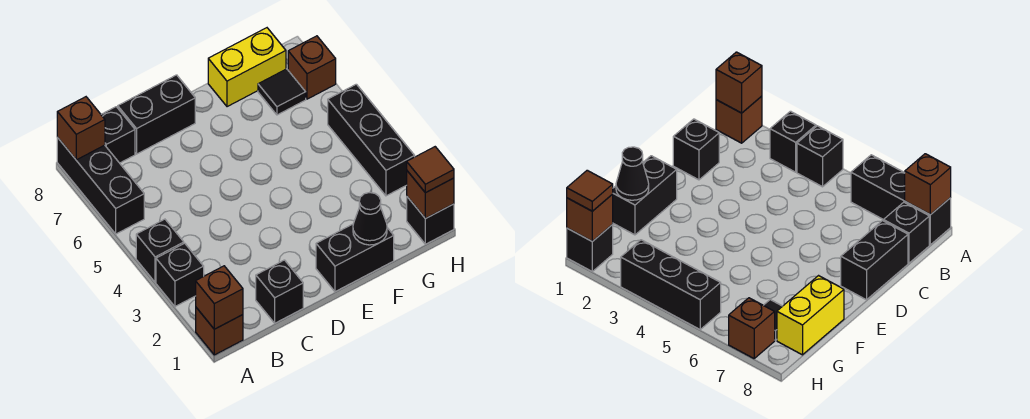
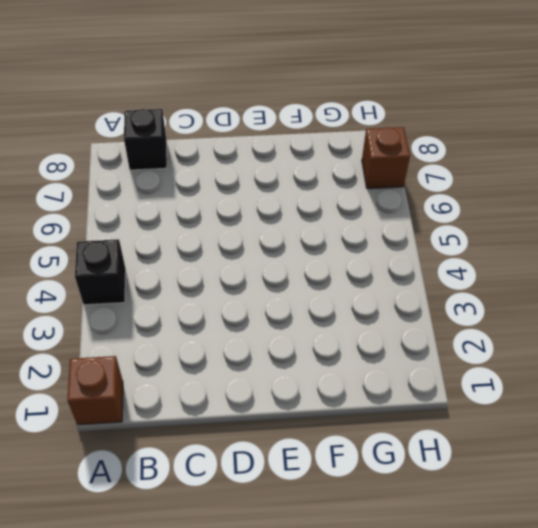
none -> black brick A3 level 1
none -> black brick A6:A8 level 1
none -> black brick C1 level 1

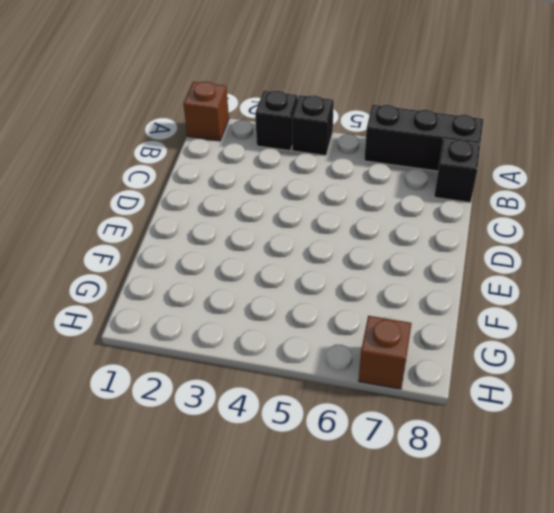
none -> black brick C1 level 1
none -> black brick C8:D8 level 1
none -> black brick E1:F1 level 1

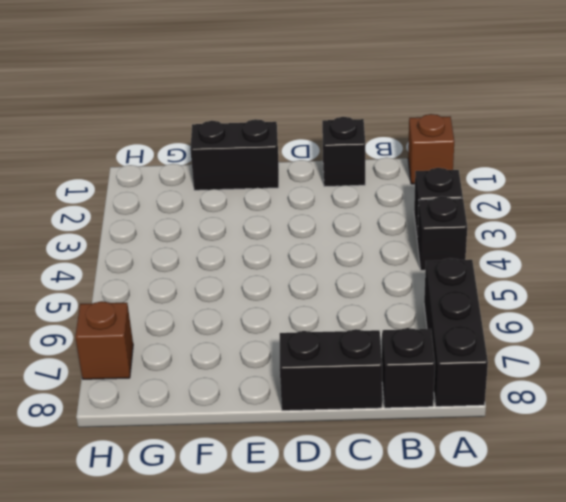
none -> yellow brick F8:G8 level 1
none -> black tile G7 level 1
none -> black brick H1 level 1

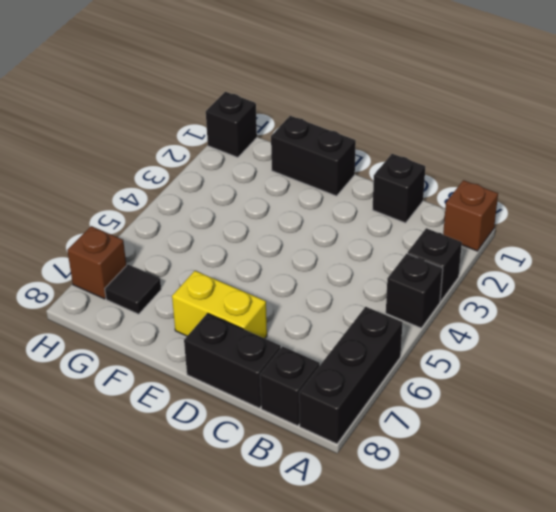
yellow brick D7:E7 level 1 -> yellow brick F8:G8 level 1
none -> black brick H3:H5 level 1
none -> brown brick A1 level 2
none -> brown brick A8 level 2

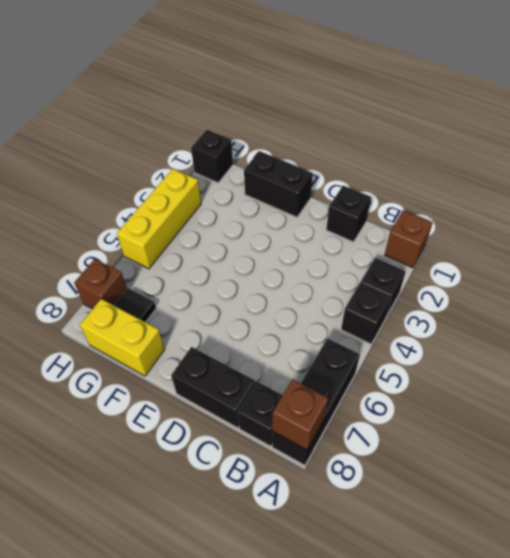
yellow brick H3:H5 level 1 -> black brick H3:H5 level 1
none -> brown brick A1 level 2
none -> black cone F1 level 2
none -> brown brick H1 level 2

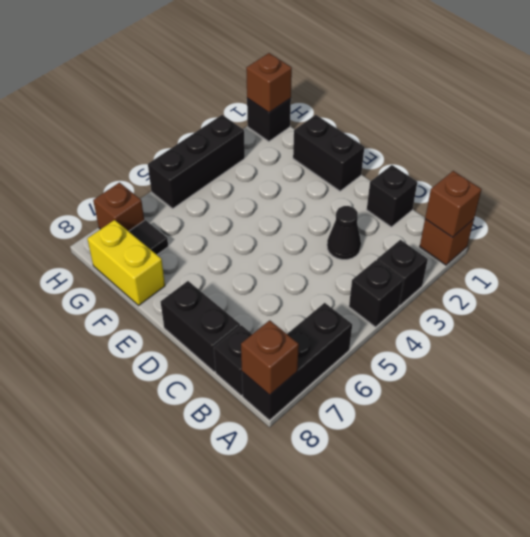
black cone C3 level 1 -> black cone F1 level 2
none -> brown tile H1 level 3

